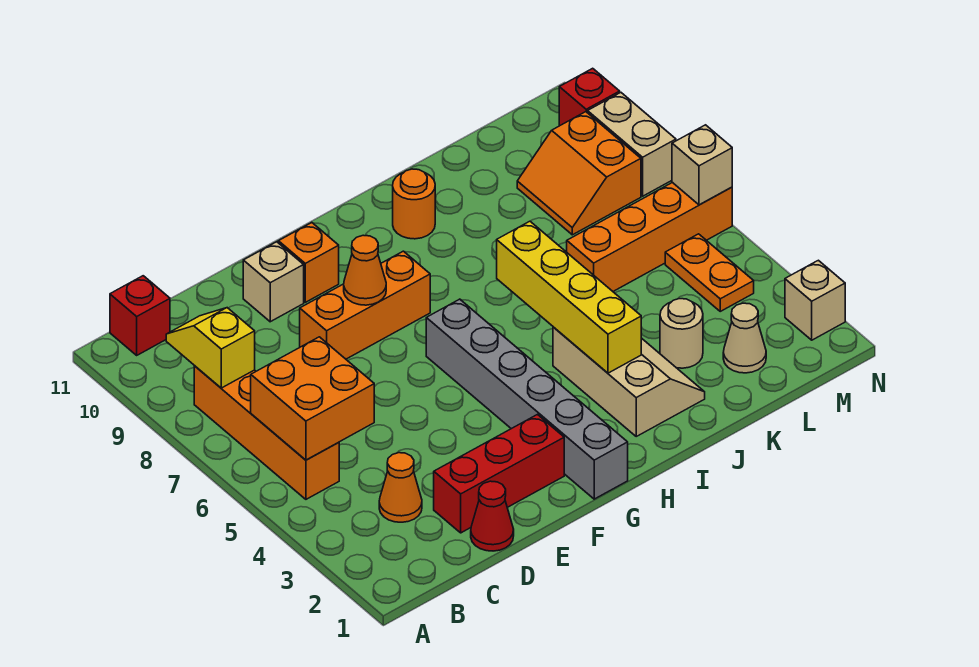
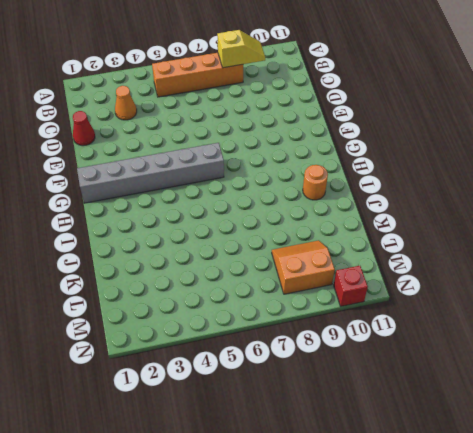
none -> red brick B11 level 1
none -> red brick D2:F2 level 1
none -> orange brick E8:G8 level 1

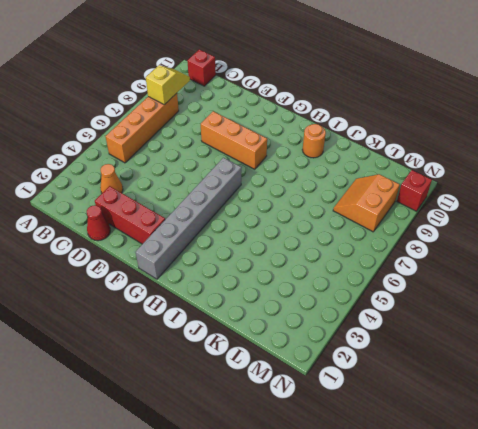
none -> tan brick E10 level 1
none -> orange brick F10 level 1
none -> tan slope I2:J4 level 1 top I

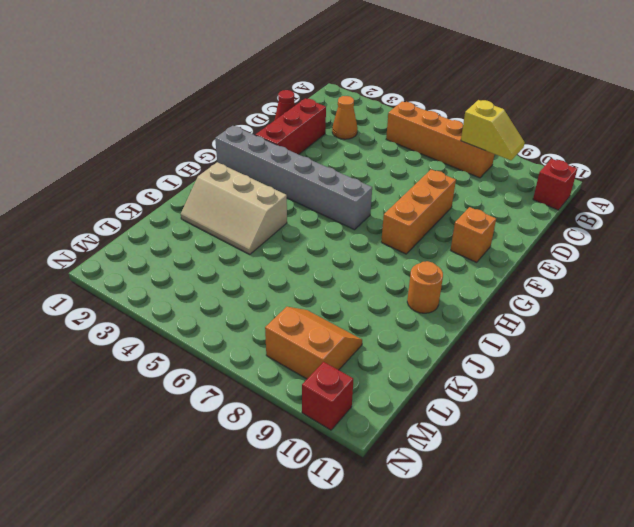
none -> tan brick E10 level 1
none -> tan round brick K3 level 1
none -> orange brick K6:N6 level 1

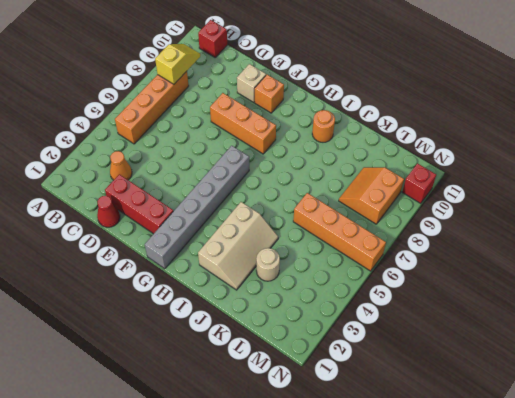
none -> tan cone L2 level 1
none -> orange plate M4:M5 level 1
none -> tan brick N2 level 1

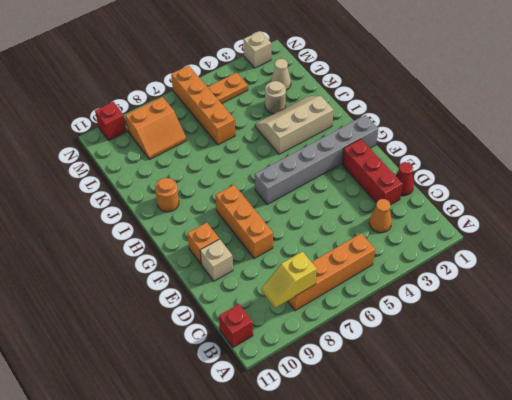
none -> tan brick N8:N9 level 1
none -> orange brick B5:C6 level 2
none -> orange cone F8 level 2

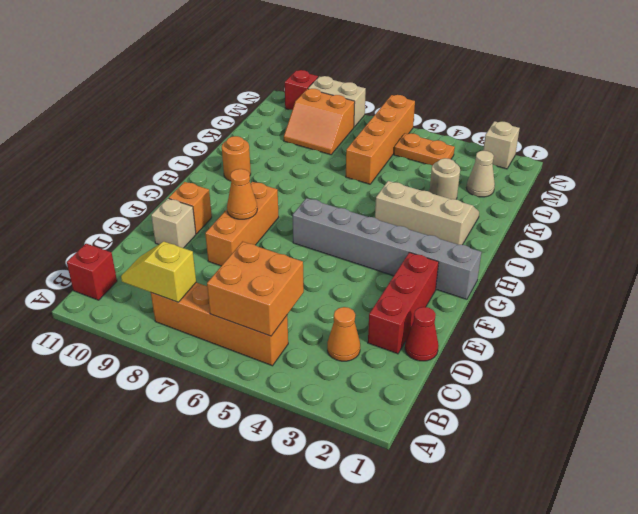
none -> yellow brick I3:I6 level 2
none -> tan brick N6 level 2

